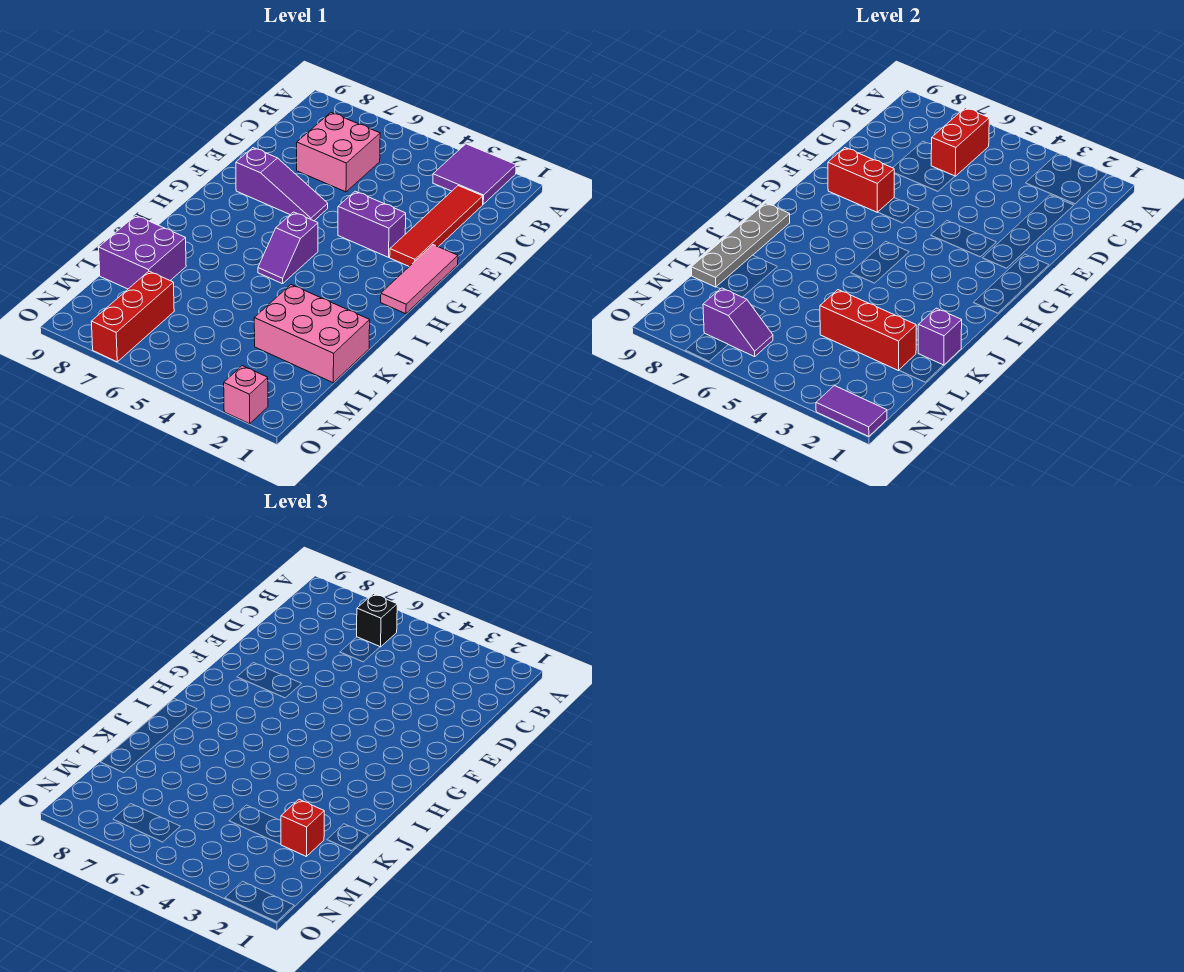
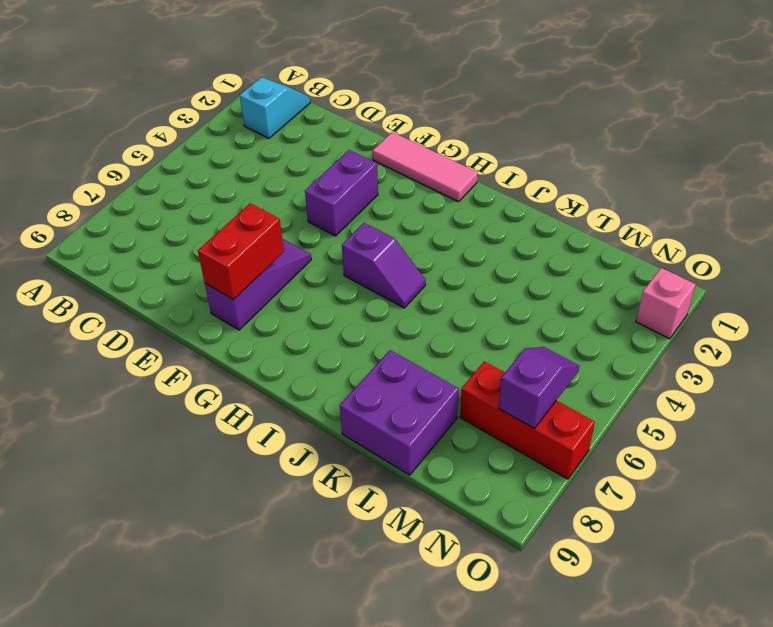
cyan slope B1:B2 level 1 top 2 -> purple tile A2:B3 level 1
none -> red tile C2:F2 level 1
none -> pink brick C6:D7 level 1
none -> pink brick K1:L3 level 1

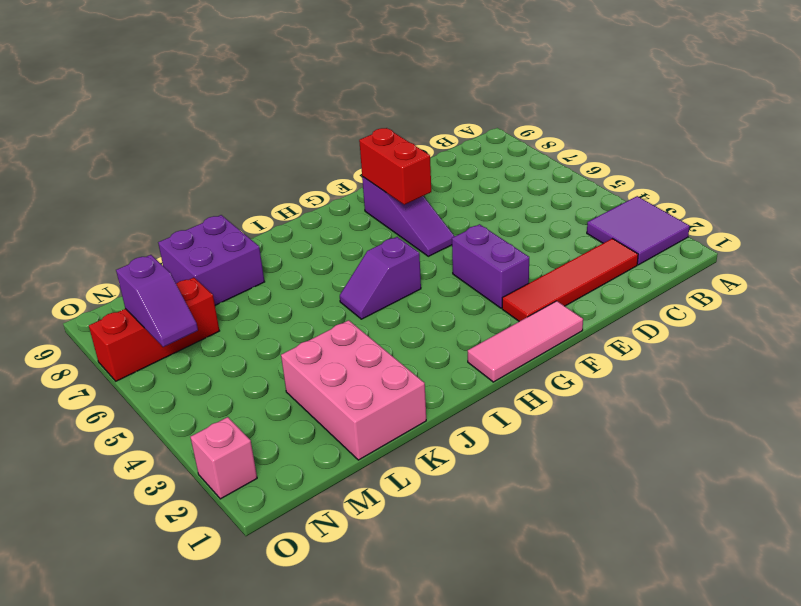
none -> pink brick C6:D7 level 1
none -> red brick B6:C6 level 2
none -> grey plate I9:L9 level 2

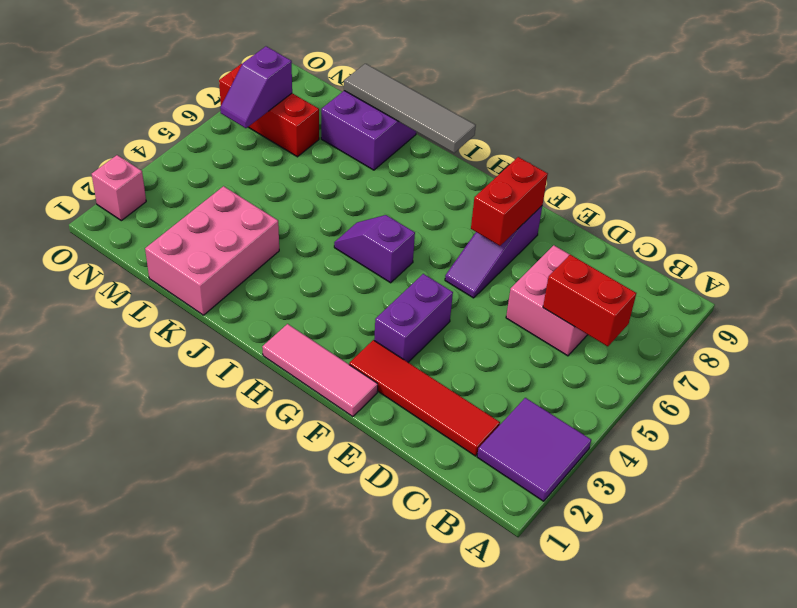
grey tile I9:L9 level 2 -> grey plate I9:L9 level 2
none -> purple brick K1 level 2
none -> red brick L2:L4 level 2
none -> purple tile O1:O2 level 2

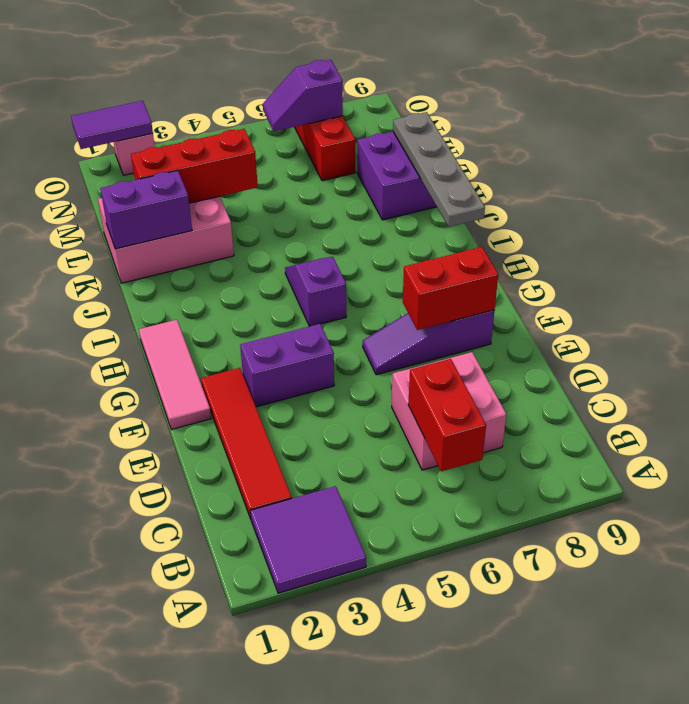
purple brick K1:K2 level 2 -> purple brick K1 level 2
none -> black brick B6 level 3
none -> red brick L2 level 3

